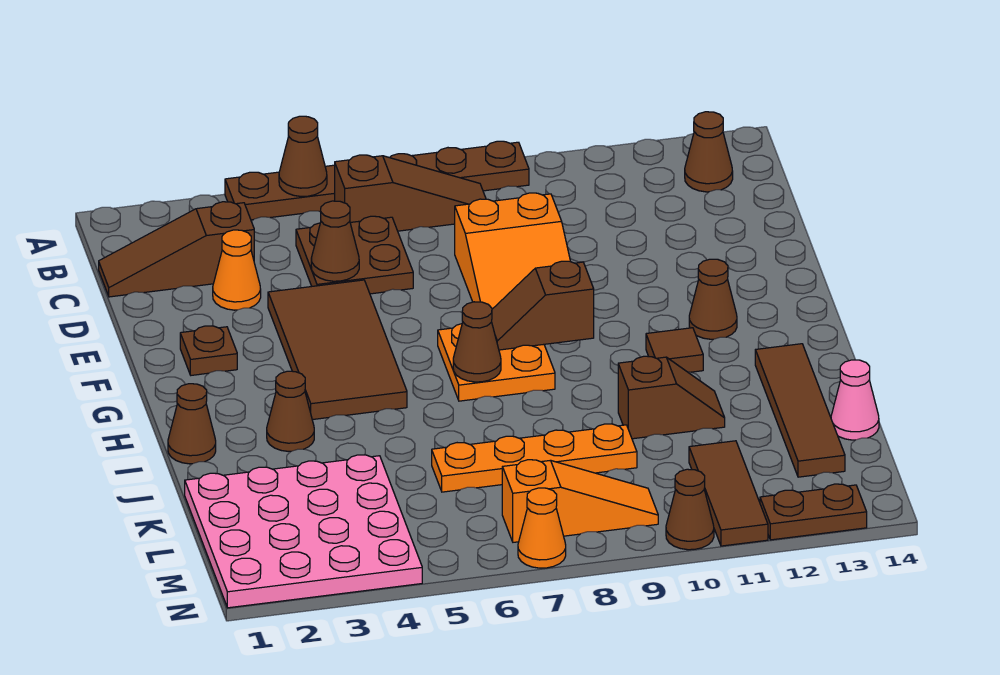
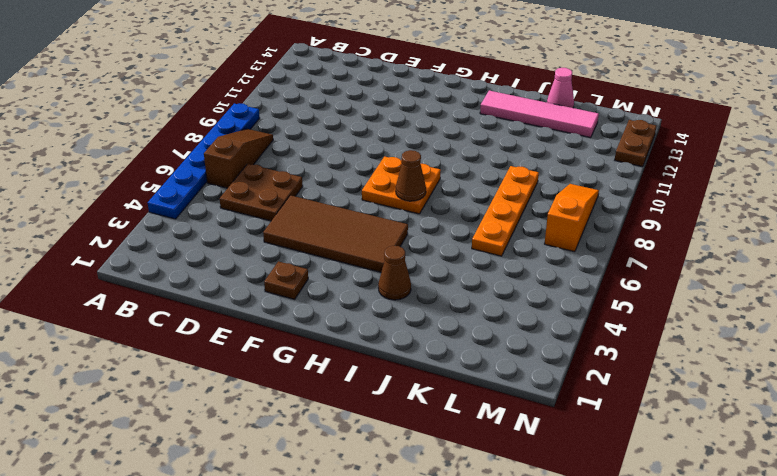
blue plate A4:A9 level 1 -> brown plate A4:A9 level 1
pink tile I13:L13 level 1 -> brown tile I13:L13 level 1
none -> brown cone B13 level 1
none -> brown slope C1:C3 level 1 top 3
none -> orange cone D3 level 1

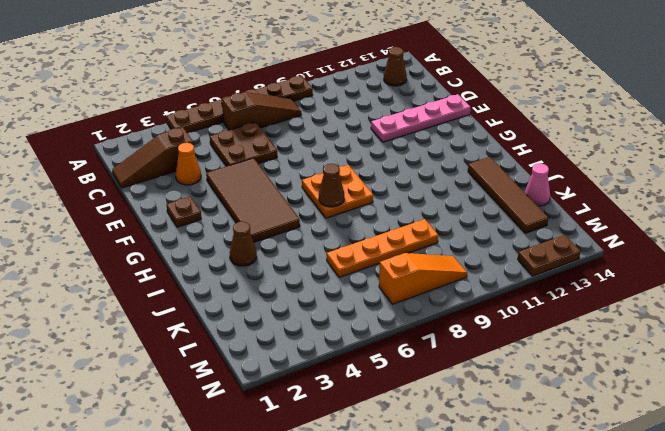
pink plate E11:E14 level 1 -> none
none -> orange slope D8:F9 level 1 top D
none -> brown cone G12 level 1
none -> brown tile H11 level 1

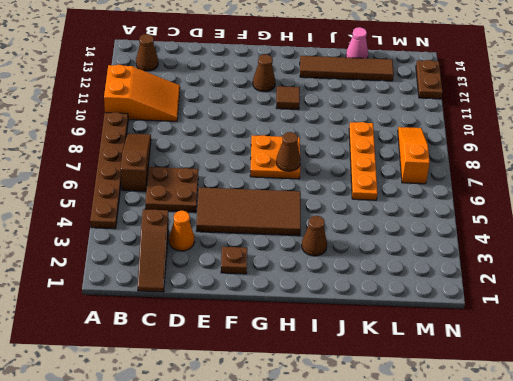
orange slope A10:C11 level 1 top A -> orange slope D8:F9 level 1 top D
none -> brown cone I1 level 1
none -> brown slope J10:J11 level 1 top 10
none -> pink plate K1:N4 level 1

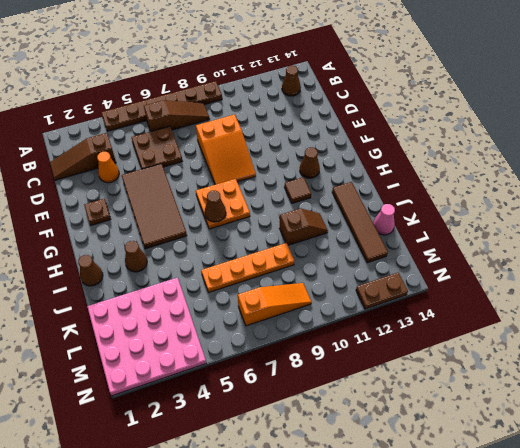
none -> brown tile L11:N11 level 1
none -> orange cone N7 level 1
none -> brown cone N10 level 1

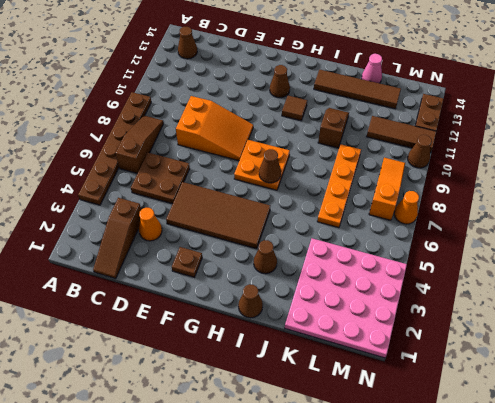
none -> brown cone A5 level 2
none -> brown cone D5 level 2
none -> brown slope G8:G9 level 2 top 9

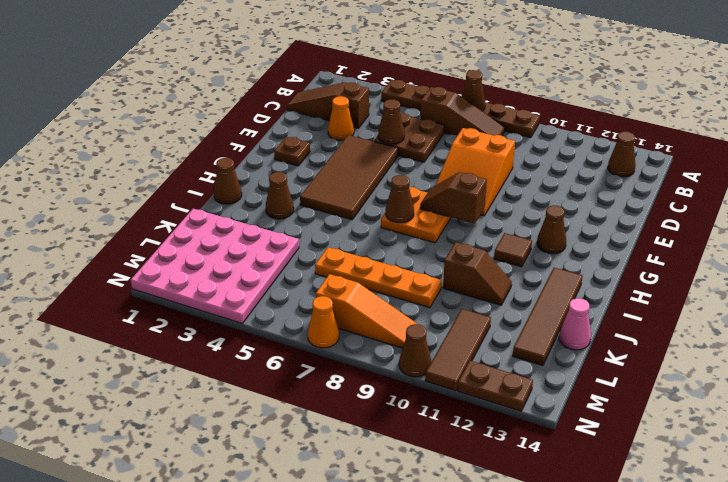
brown cone A7 level 2 -> brown cone A5 level 2

